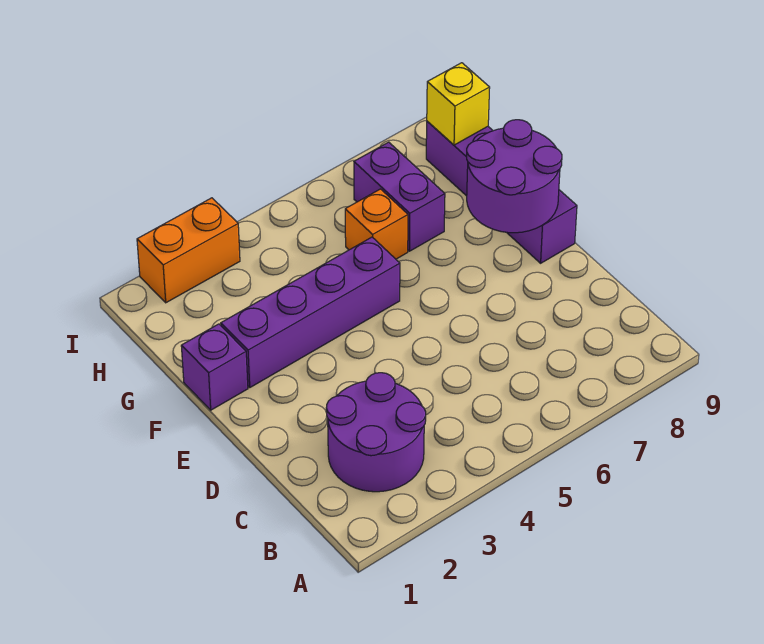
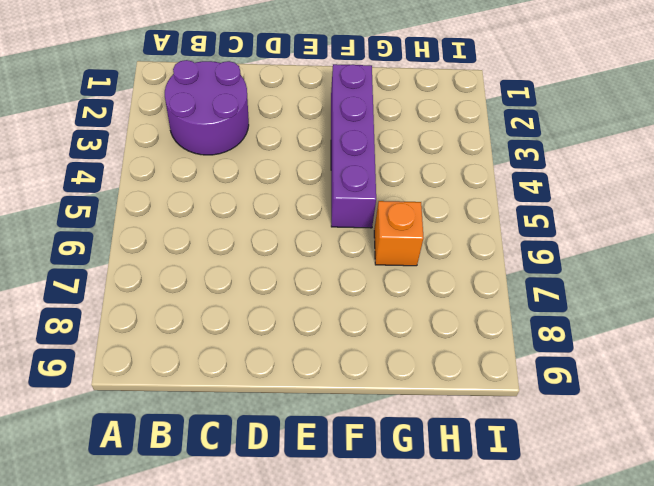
none -> purple brick E9:H9 level 1
none -> purple brick F1 level 1

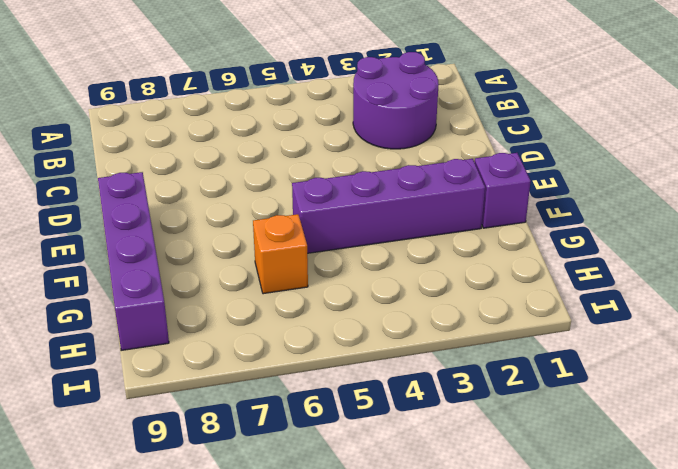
none -> purple brick G7:H7 level 1
none -> orange brick I2:I3 level 1

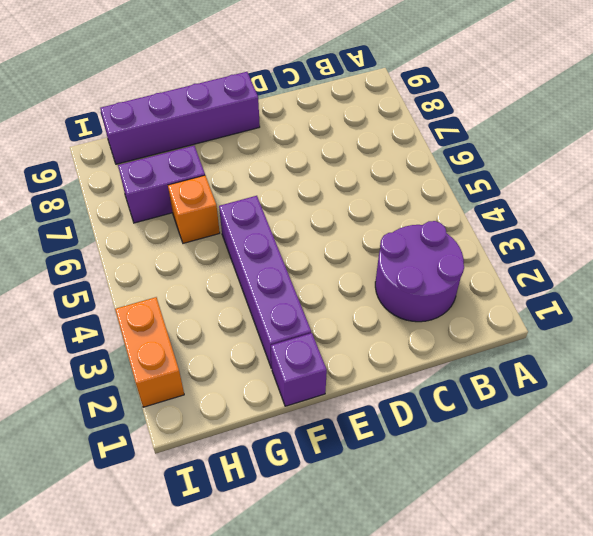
none -> purple round brick E8:F9 level 2
none -> yellow brick H9 level 2

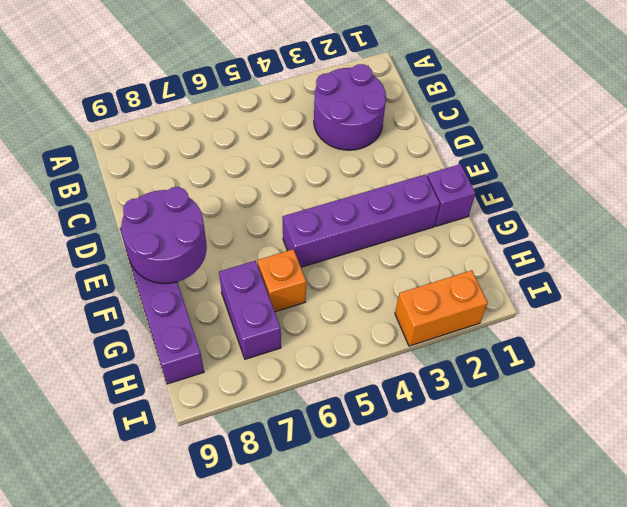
none -> yellow brick H9 level 2

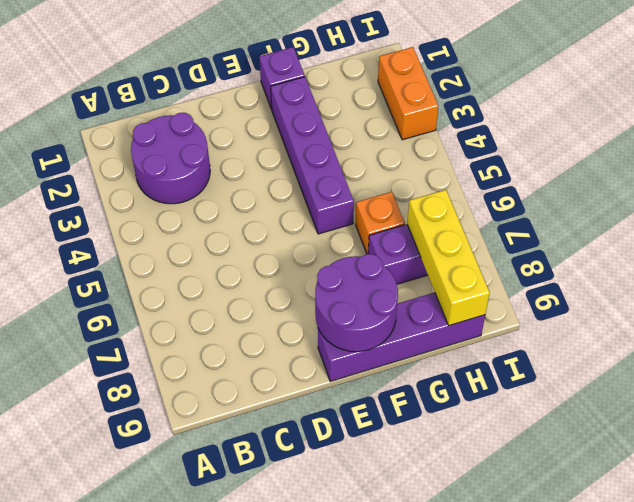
yellow brick H7:H9 level 2 -> yellow brick H9 level 2

